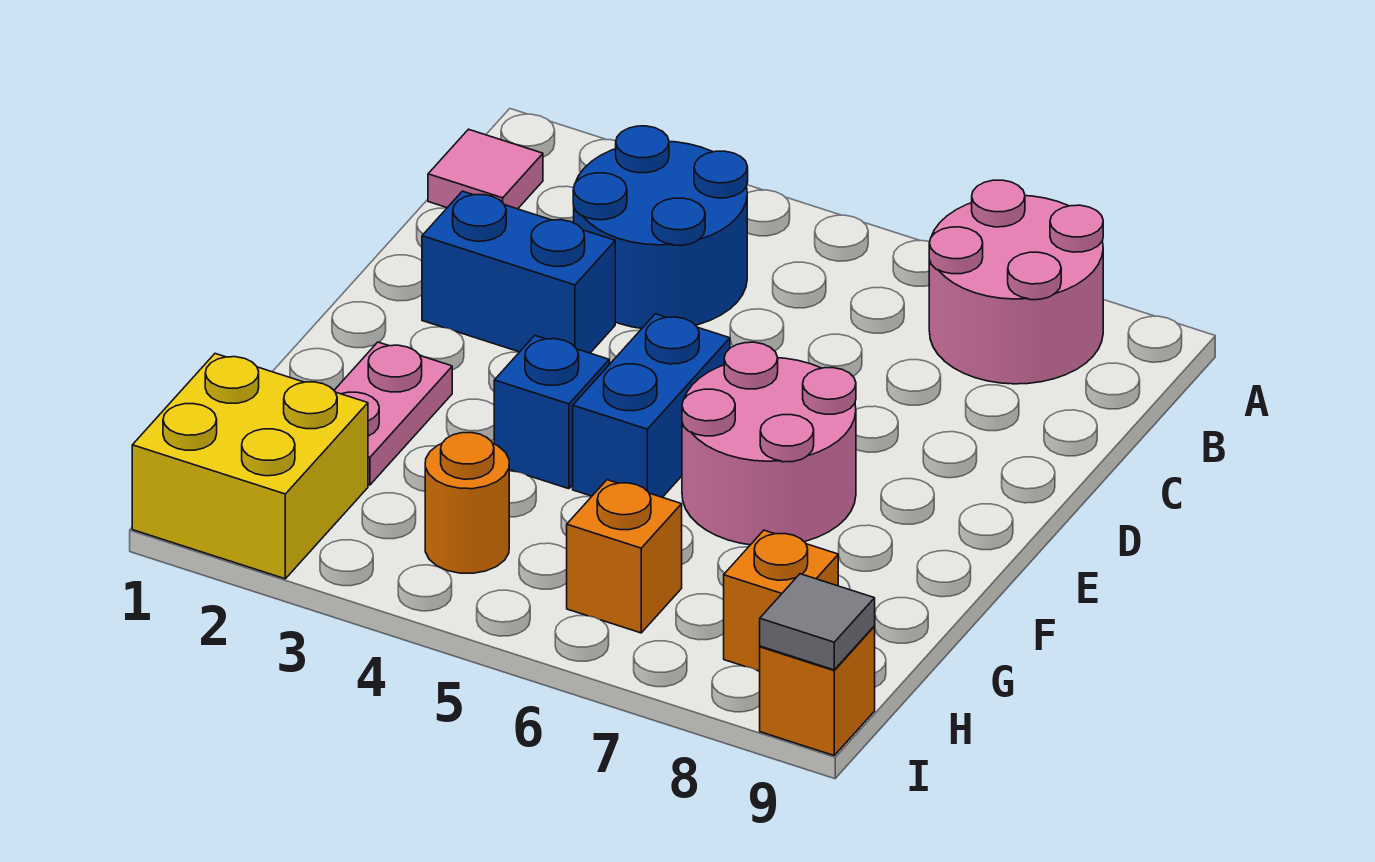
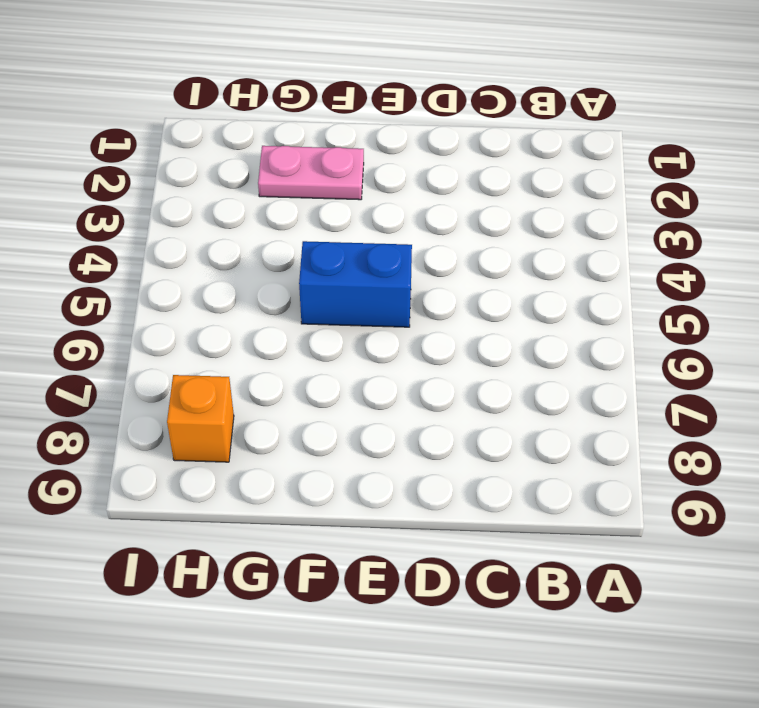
none -> pink round brick A7:B8 level 1
none -> pink tile B1 level 1
none -> blue round brick B3:C4 level 1

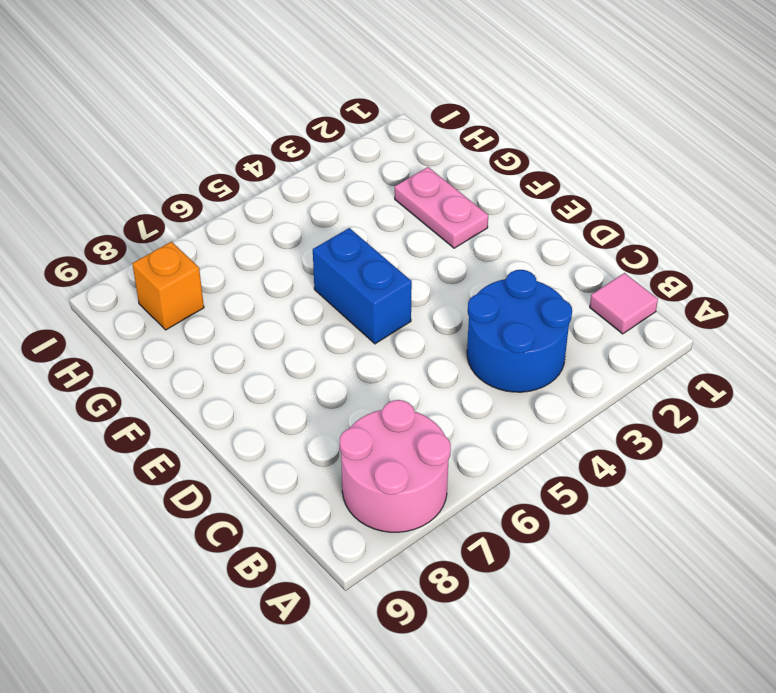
none -> blue brick D2:D3 level 1
none -> pink round brick E6:F7 level 1
none -> blue brick F4 level 1

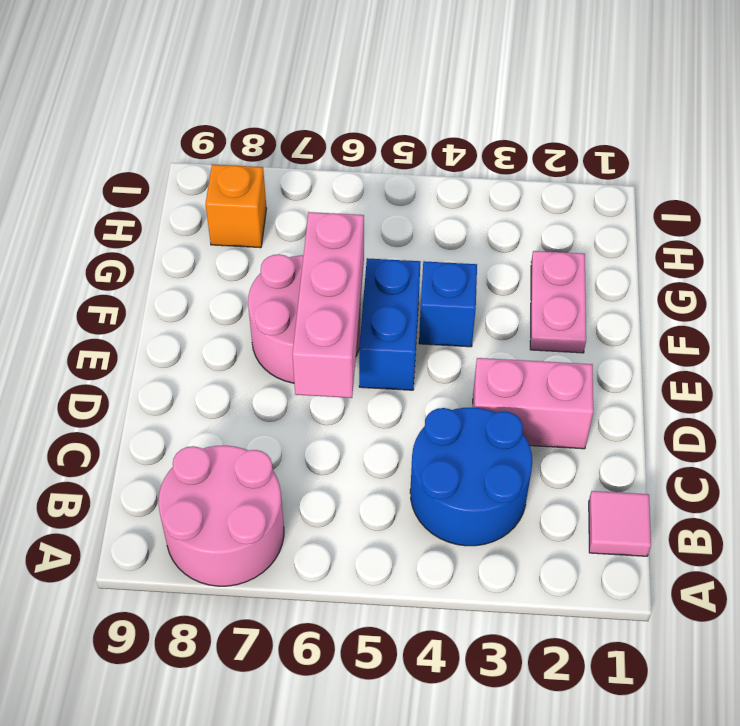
pink brick D2:D3 level 1 -> blue brick D2:D3 level 1
pink brick D6:F6 level 2 -> none
none -> yellow brick H1:I2 level 1
none -> orange round brick H4 level 1
none -> orange brick H6 level 1

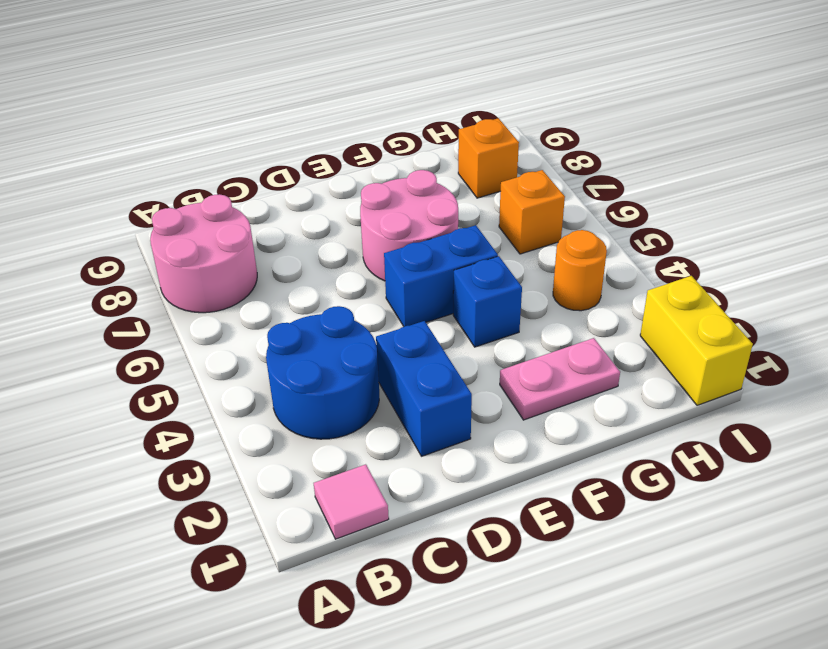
yellow brick I1:I2 level 1 -> yellow brick H1:I2 level 1
none -> orange brick I9 level 1
none -> grey tile I9 level 2

